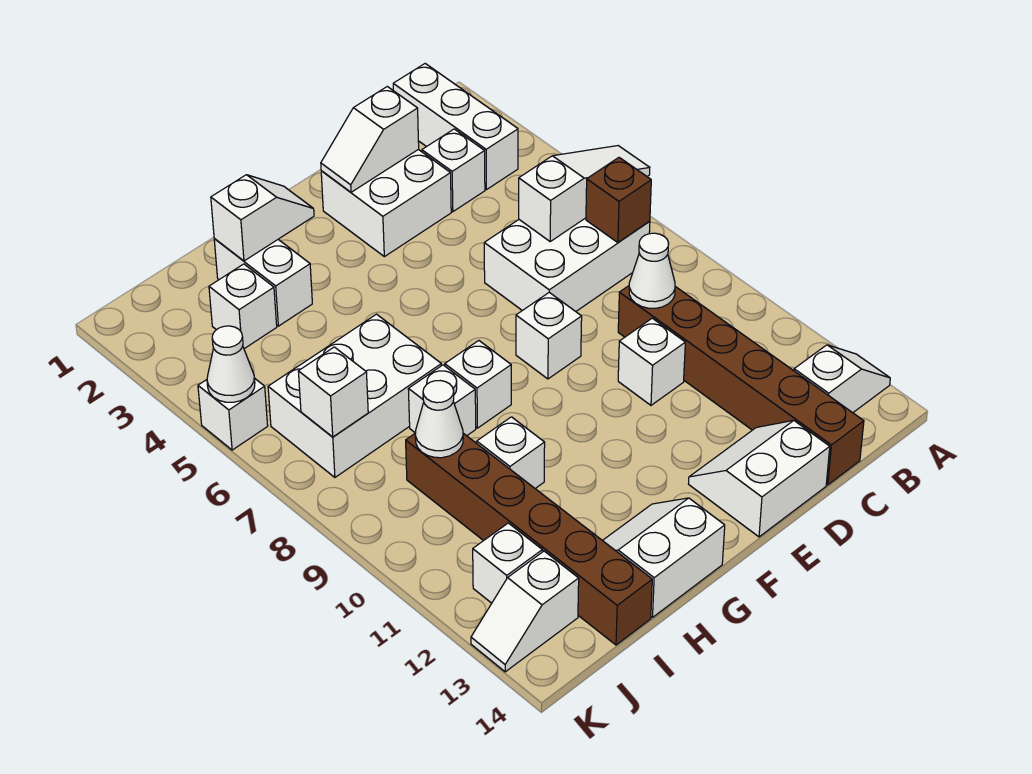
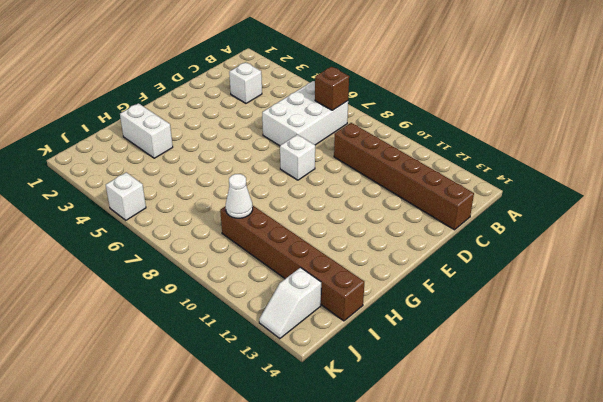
none -> white slope A13:B13 level 1 top B
none -> white brick B1:B3 level 1
none -> white brick D2:E3 level 1

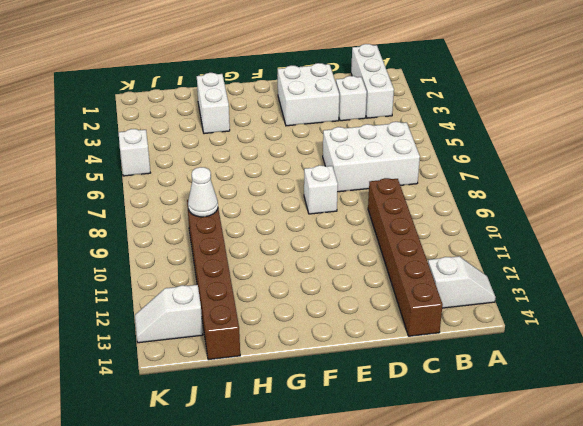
none -> white brick D10 level 1
none -> white slope D13:E14 level 1 top 14
none -> white brick G8 level 1

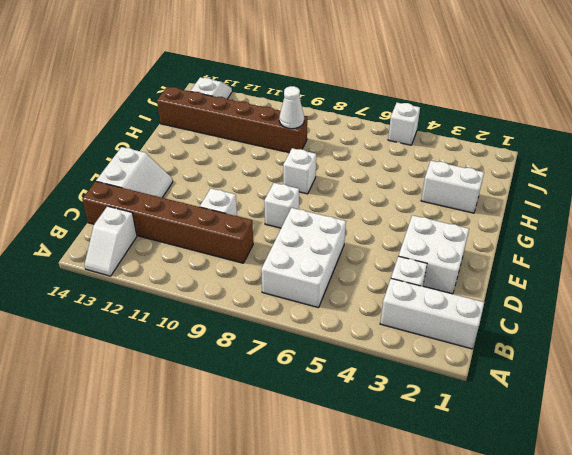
none -> white slope G13:H14 level 1 top 14
none -> white brick H6:J7 level 1
none -> white brick H8 level 1

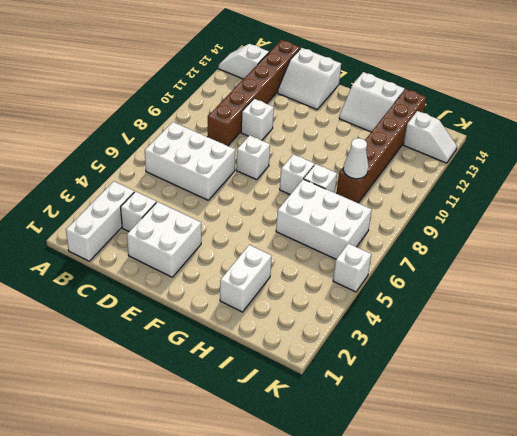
none -> white brick H10 level 1
none -> white brick I3 level 1
none -> white brick J12 level 1

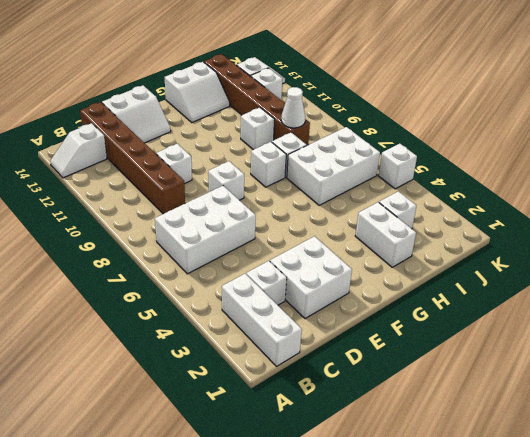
none -> white slope A6:C6 level 2 top C
none -> brown brick B7 level 2
none -> white cone C9 level 2

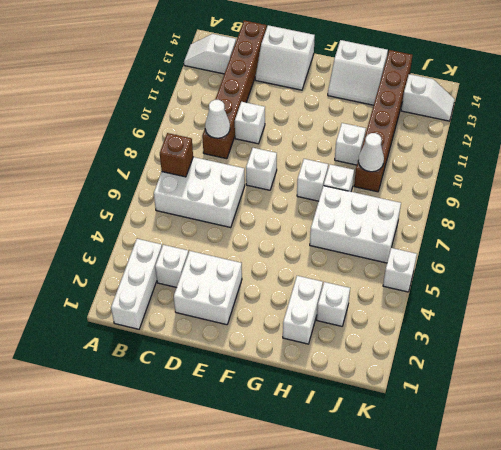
none -> white brick J12 level 1
none -> white slope A6:C6 level 2 top C
none -> white slope D2:E2 level 2 top D

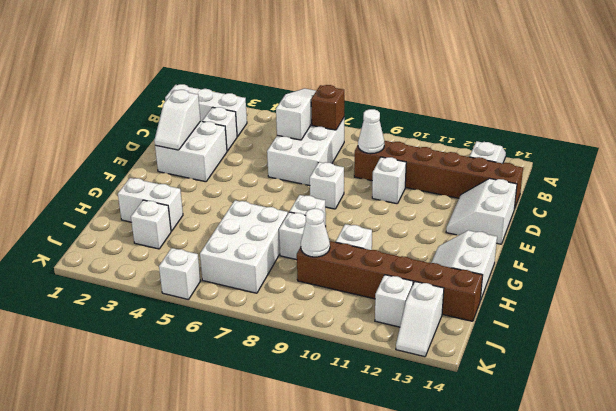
none -> white slope G2:H2 level 2 top H
none -> white brick J7 level 2
none -> white cone K5 level 2

